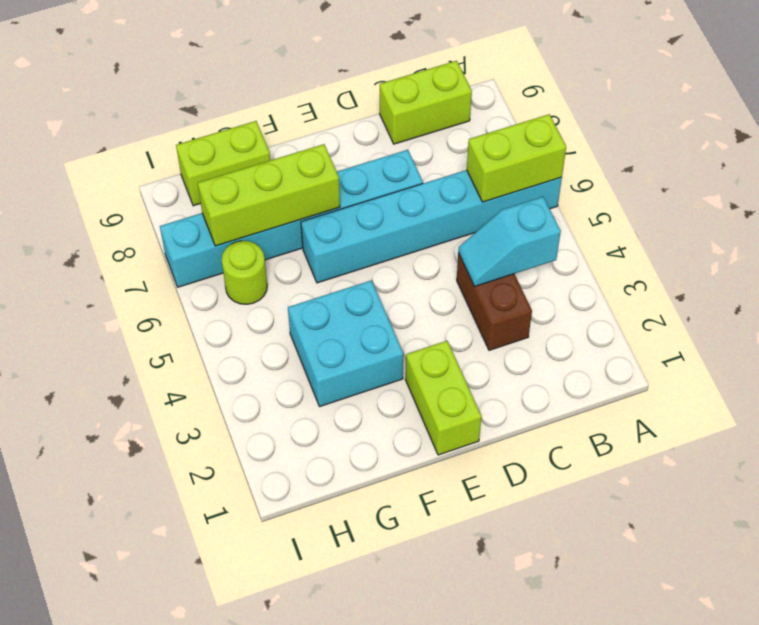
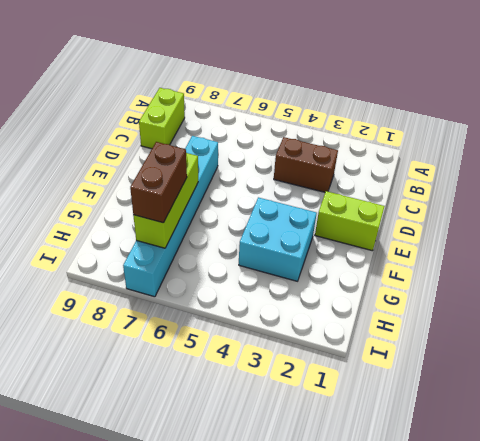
brown brick G7:H7 level 3 -> none
none -> cyan brick A6:F6 level 1
none -> lime brick G9:H9 level 1

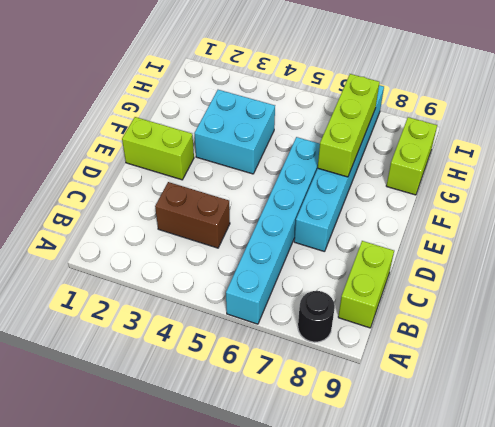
black round brick A8 level 1 -> none
none -> lime round brick H6 level 1
none -> lime brick A6:B6 level 2

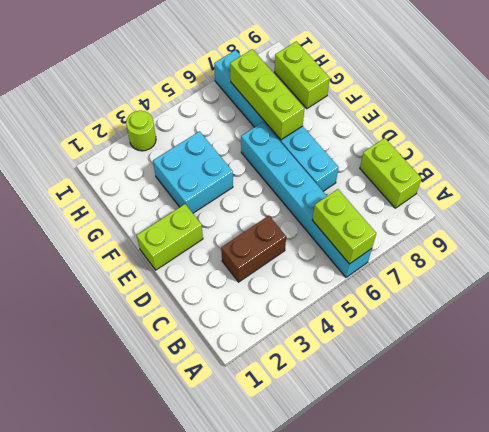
lime round brick I3 level 1 -> lime round brick H6 level 1
none -> cyan slope B4:C4 level 2 top B

